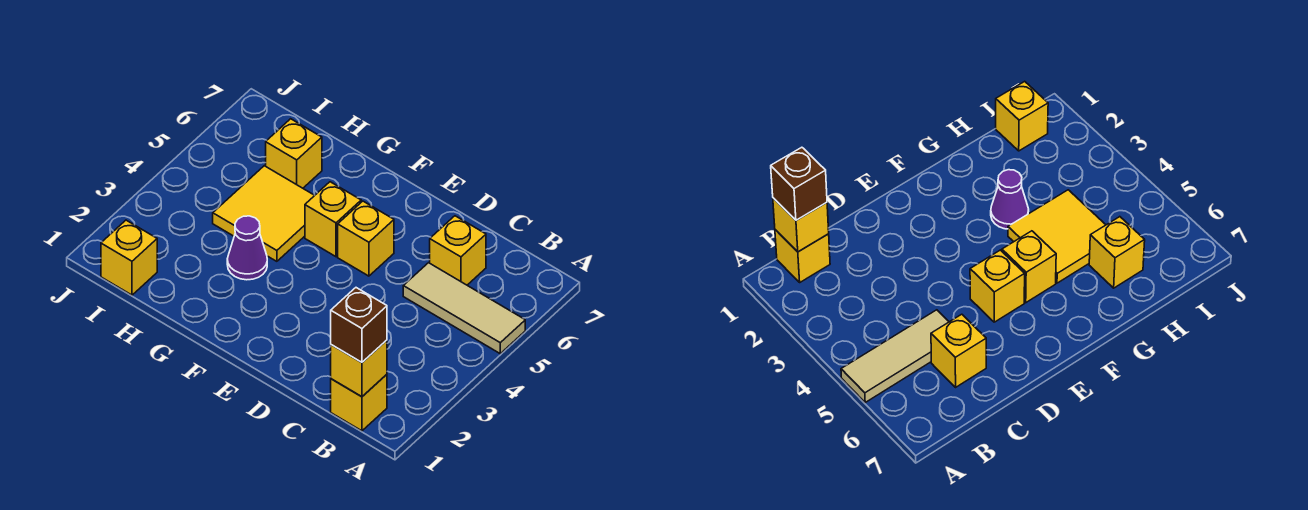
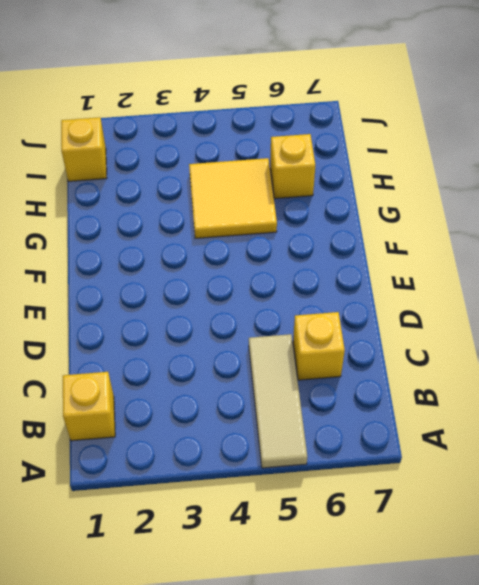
none -> yellow brick E5 level 1
none -> yellow brick F5 level 1

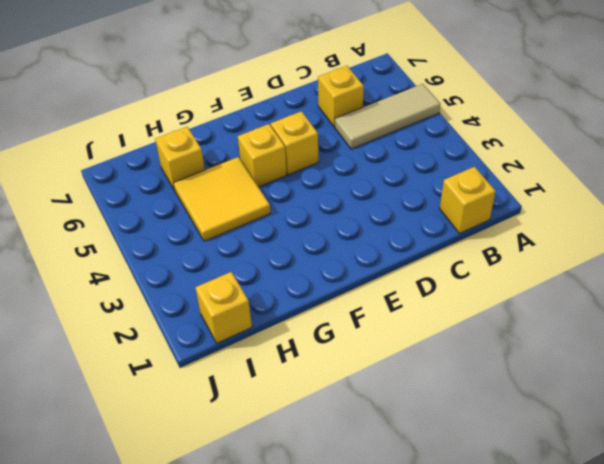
none -> purple cone G3 level 1
none -> yellow brick B1 level 2

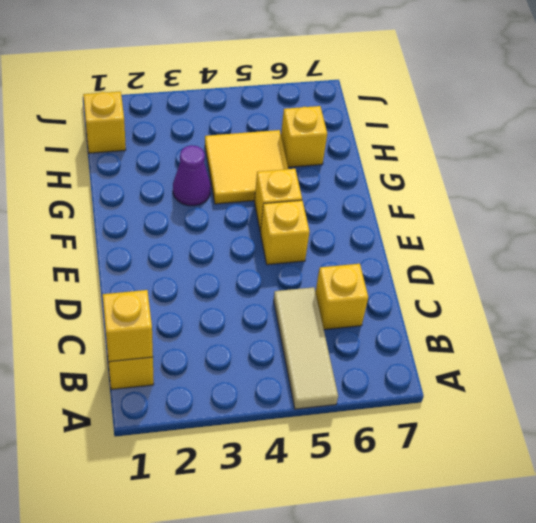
none -> brown brick B1 level 3

